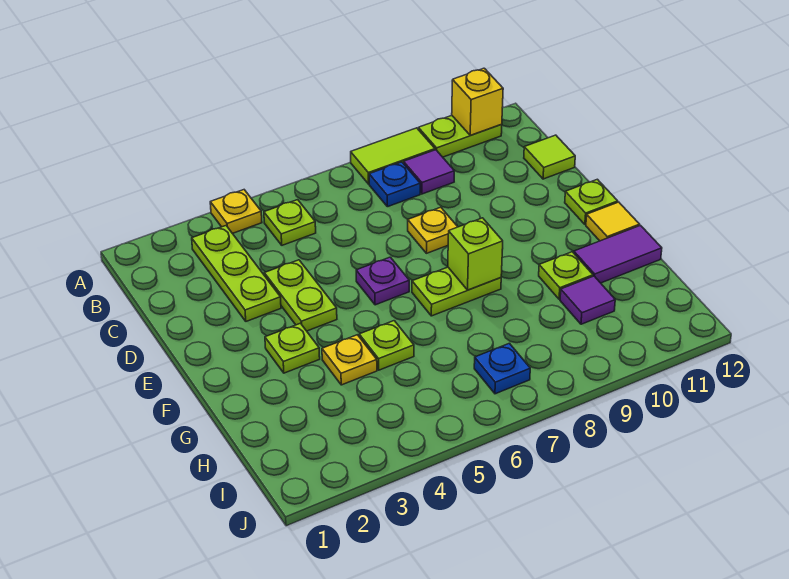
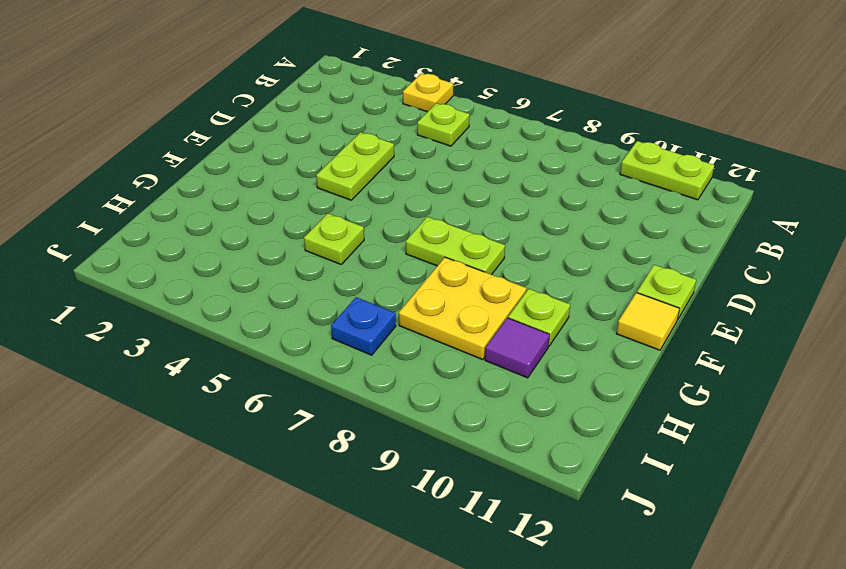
yellow plate G8:H9 level 1 -> none
none -> lime tile A8:A9 level 1
none -> lime plate B3:D3 level 1
none -> blue plate B8 level 1

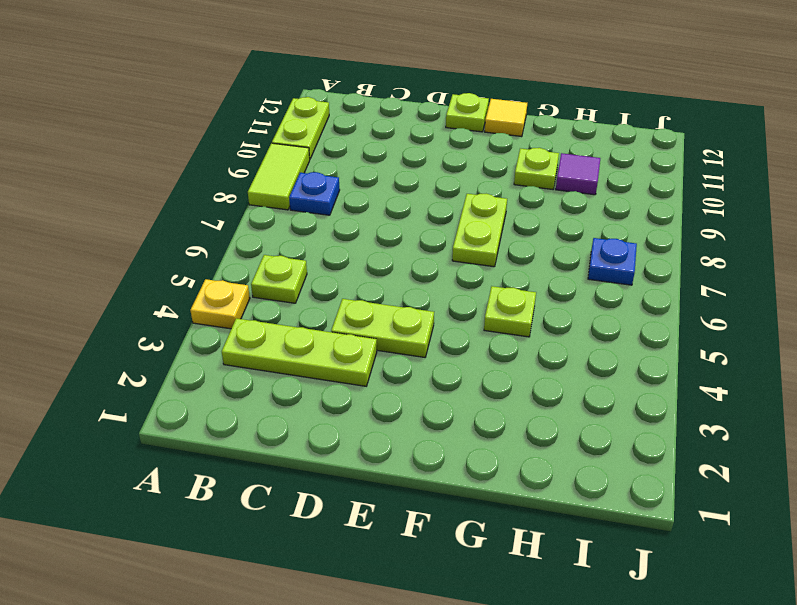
none -> purple tile B9 level 1
none -> lime tile C12 level 1
none -> yellow plate D8 level 1

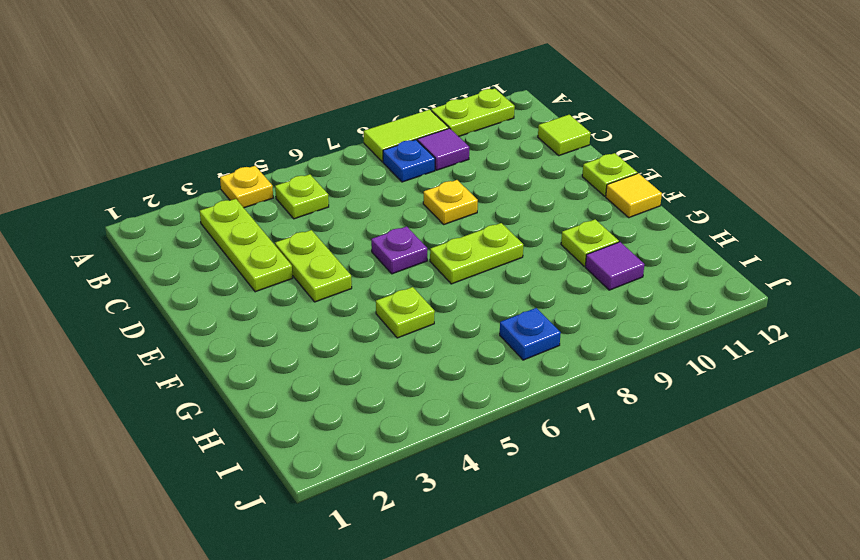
none -> lime plate F3 level 1
none -> yellow plate G4 level 1
none -> purple tile G11:G12 level 1

